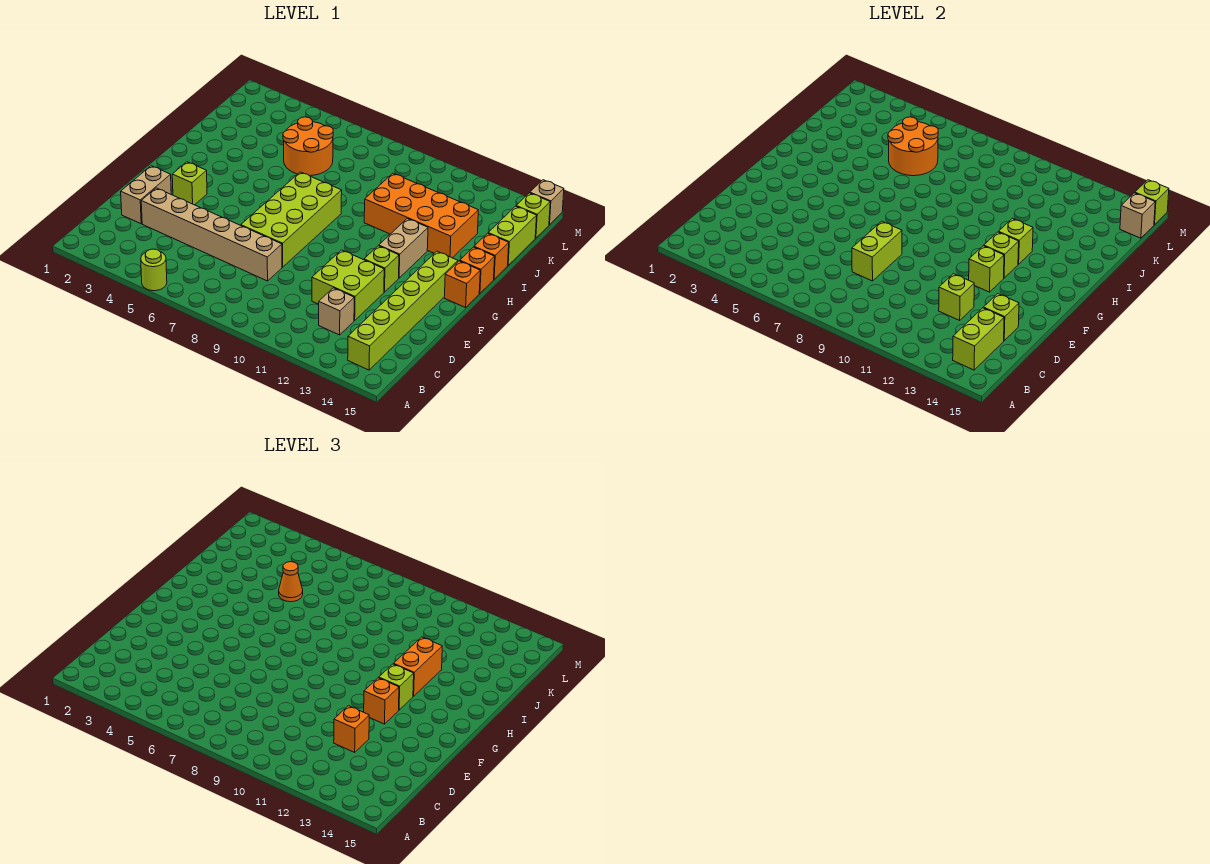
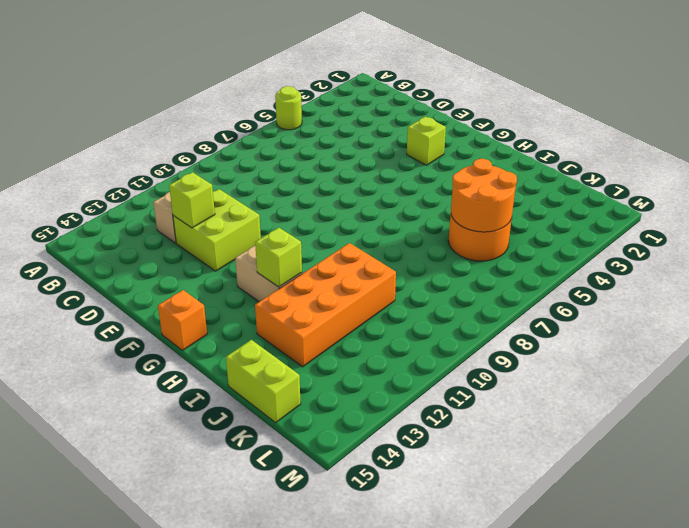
none -> lime brick B14:G14 level 1
none -> tan brick D2:E2 level 1
none -> tan brick D3:D8 level 1
none -> lime brick E7:H8 level 1

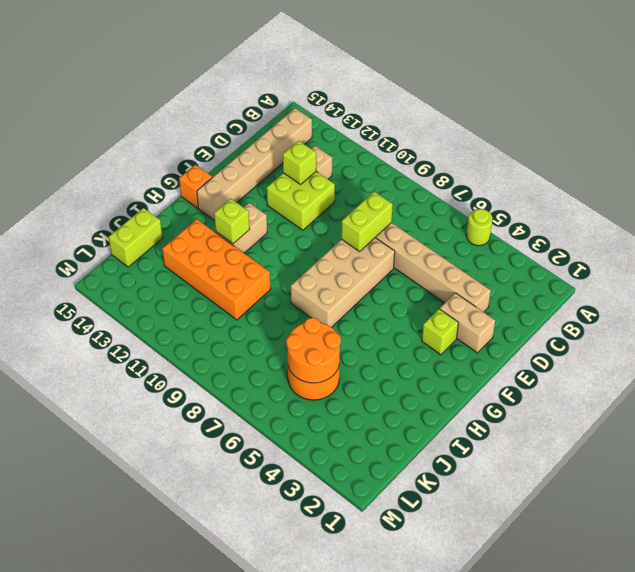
tan brick B14:G14 level 1 -> lime brick B14:G14 level 1
tan brick E2:E3 level 1 -> tan brick D2:E2 level 1
tan brick E7:H8 level 1 -> lime brick E7:H8 level 1
none -> lime brick F12 level 1
none -> orange brick H15 level 1
none -> orange brick I15 level 1
none -> lime brick L15 level 1

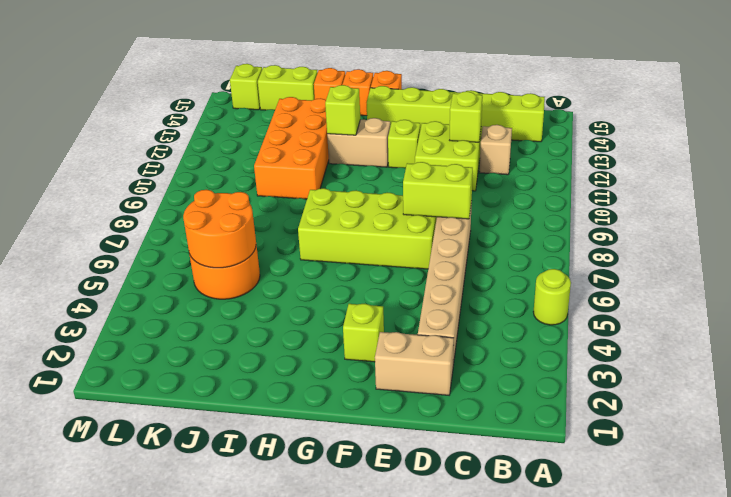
none -> tan brick M15 level 1
none -> lime brick B14:C14 level 2
none -> lime brick D14 level 2
none -> lime brick F12 level 2

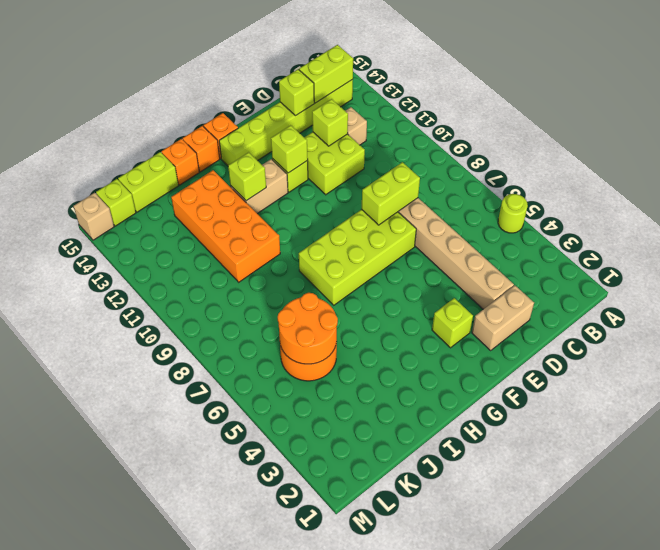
none -> lime brick G12 level 2
none -> tan brick L15 level 2
none -> lime brick M15 level 2
none -> orange brick D12 level 3

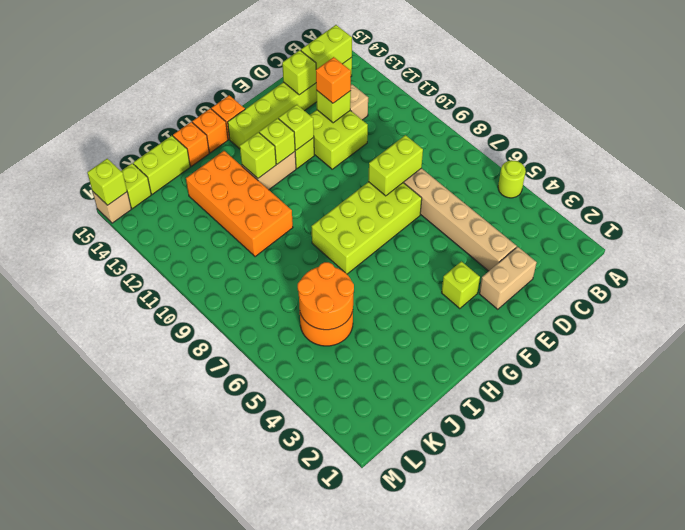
none -> tan brick L15 level 2
none -> orange brick F12 level 3
none -> lime brick G12 level 3
none -> orange brick H12:I12 level 3

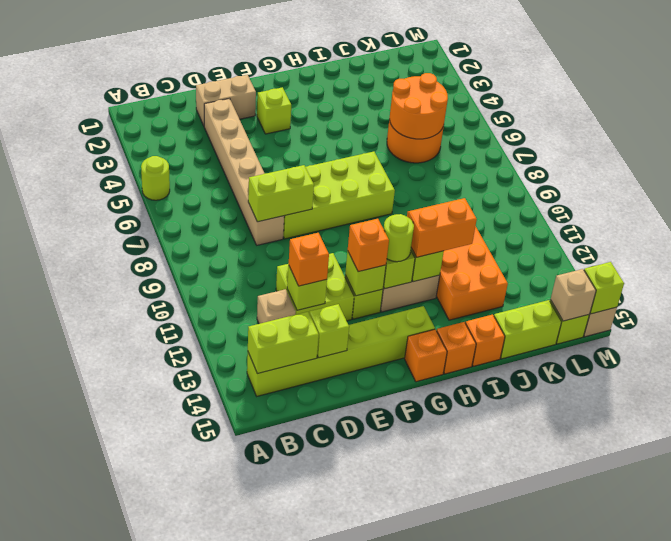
lime round brick G12 level 3 -> lime brick G12 level 3
none -> orange cone J5 level 3

